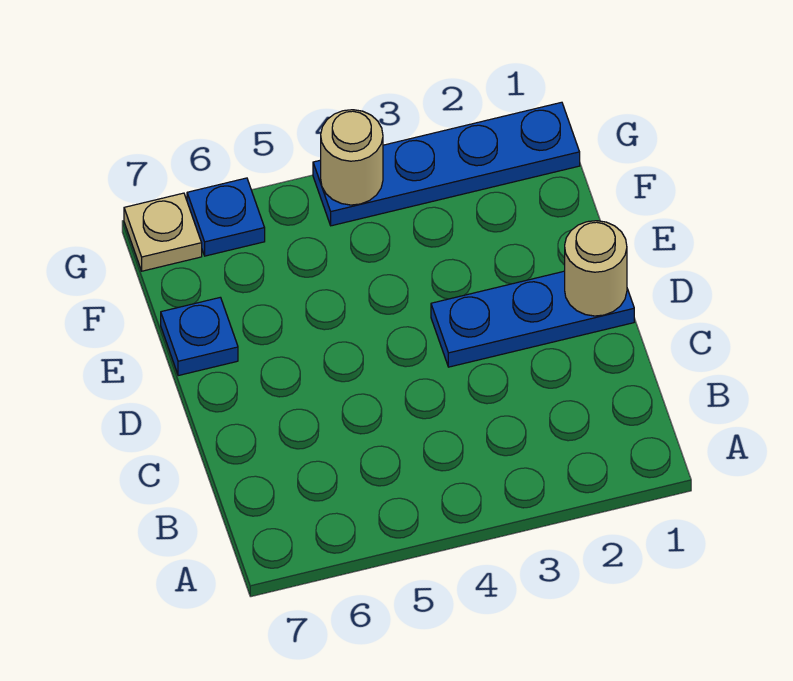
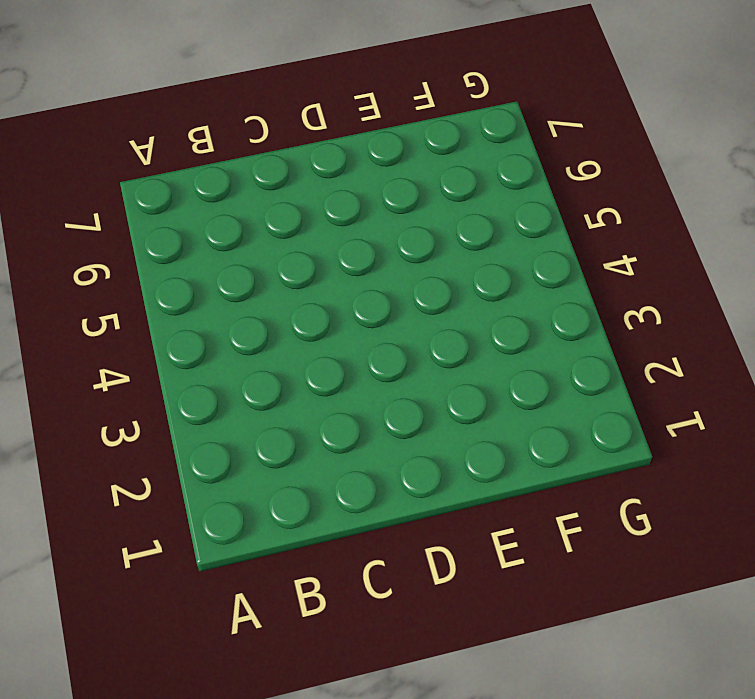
none -> blue plate D1:D3 level 1
none -> blue plate E7 level 1

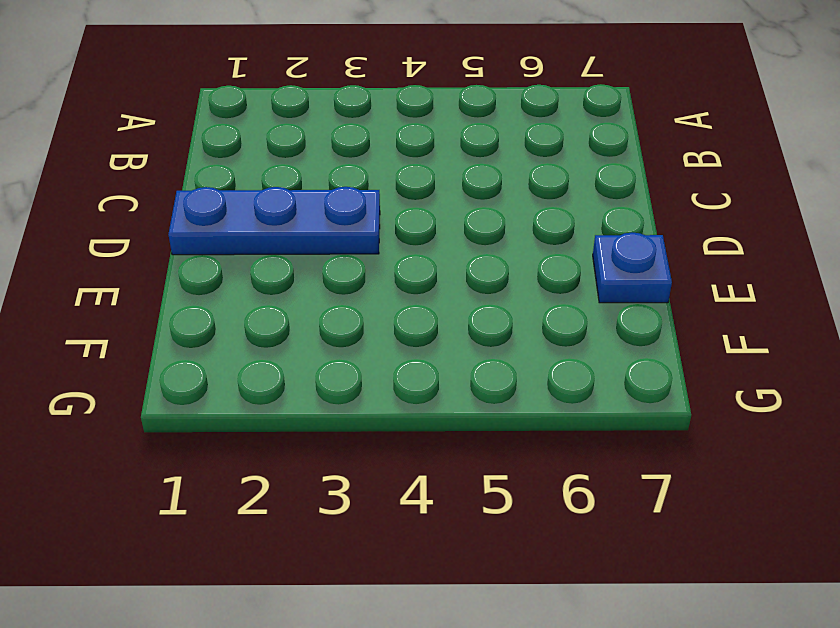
none -> blue plate G1:G4 level 1
none -> blue plate G6 level 1

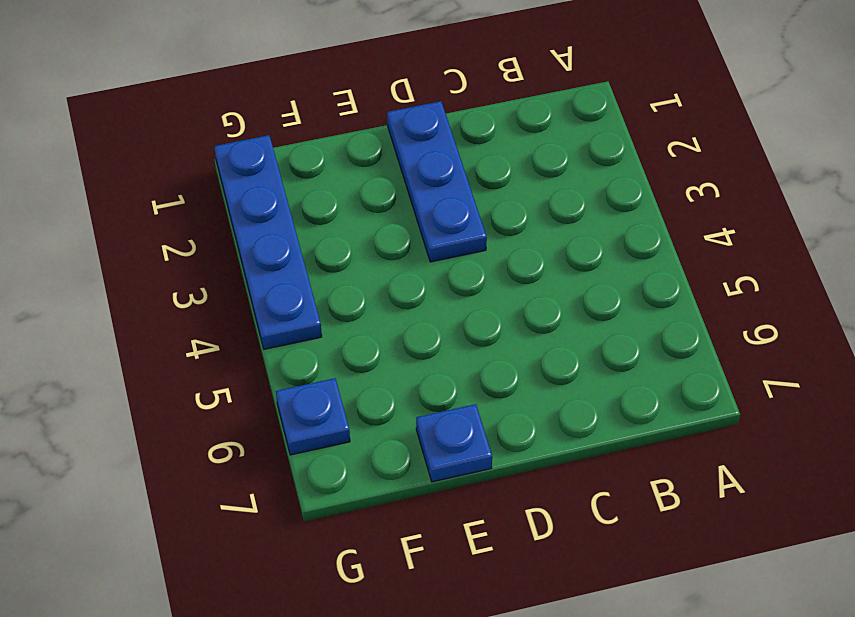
none -> tan plate G7 level 1
none -> tan round brick D1 level 2

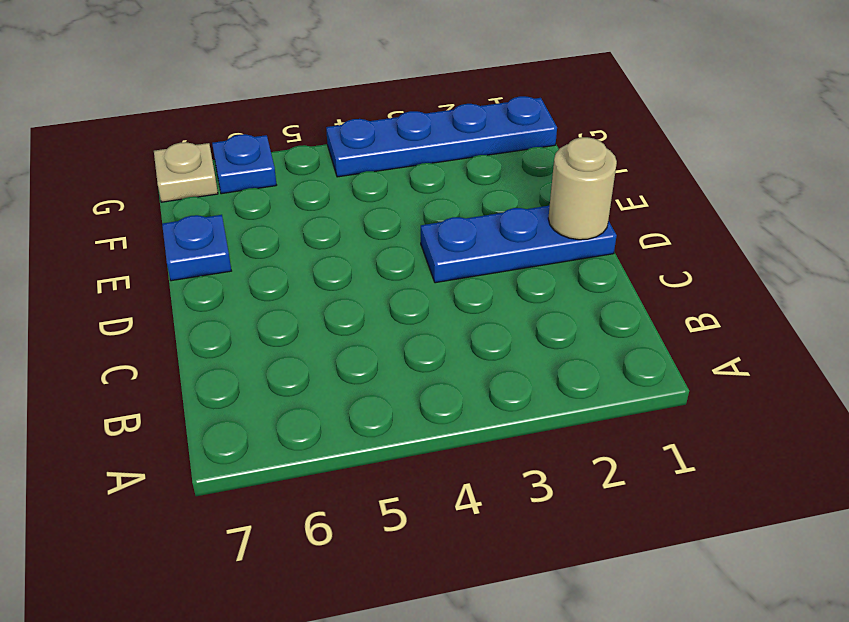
none -> tan round brick G4 level 2

